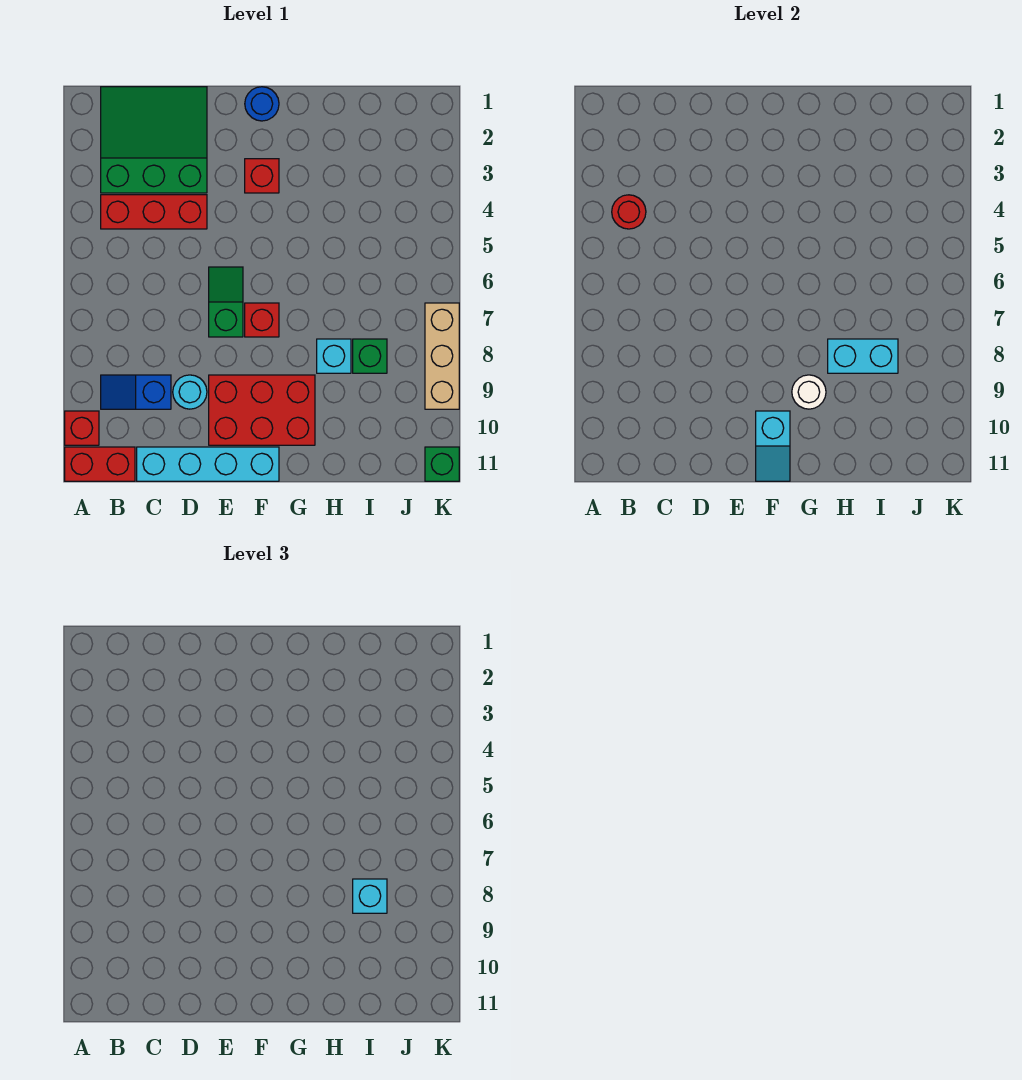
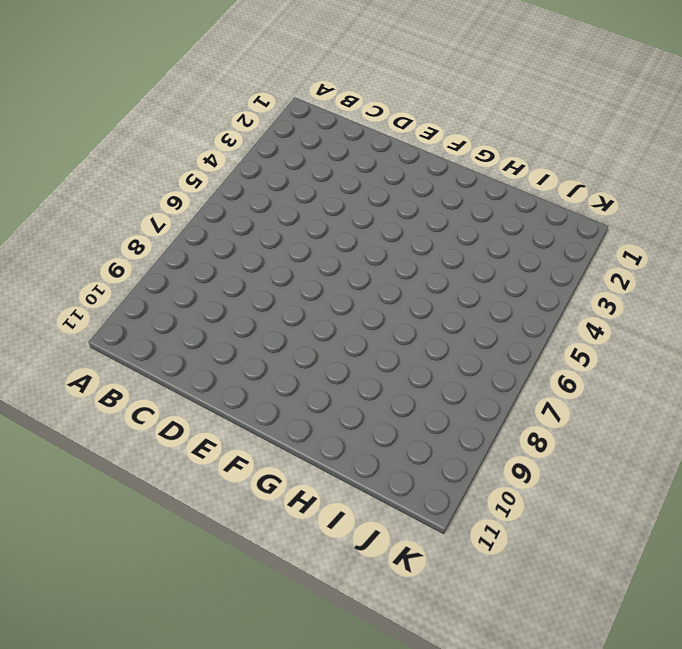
none -> red brick A10 level 1
none -> red brick A11:B11 level 1
none -> green slope B1:D3 level 1 top 3

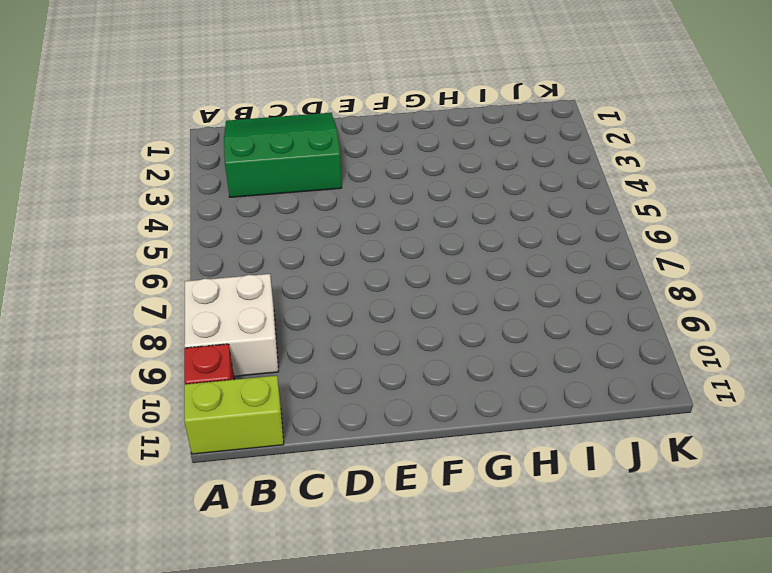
white brick A8:B9 level 1 -> blue slope B9:C9 level 1 top C
lime brick A11:B11 level 1 -> red brick A11:B11 level 1
none -> red brick B4:D4 level 1
none -> cyan brick C11:F11 level 1
none -> cyan round brick D9 level 1

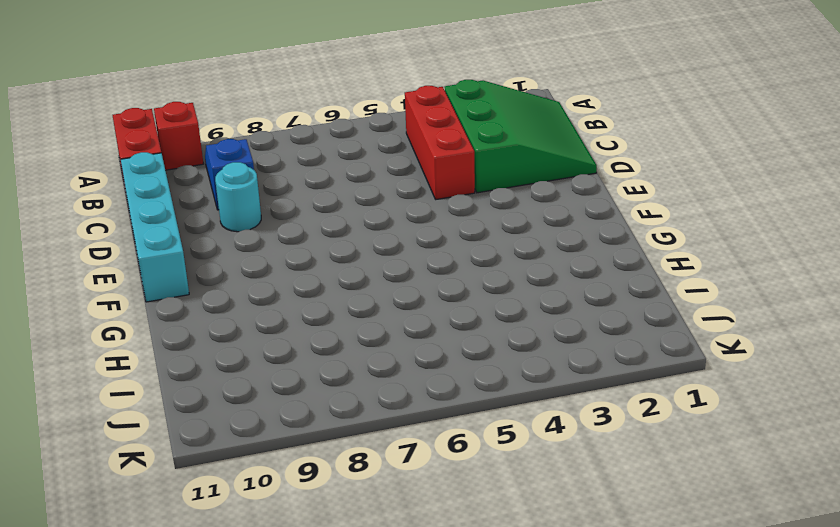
none -> green slope E6:E7 level 1 top 7
none -> red brick E9:G10 level 1
none -> blue round brick F1 level 1

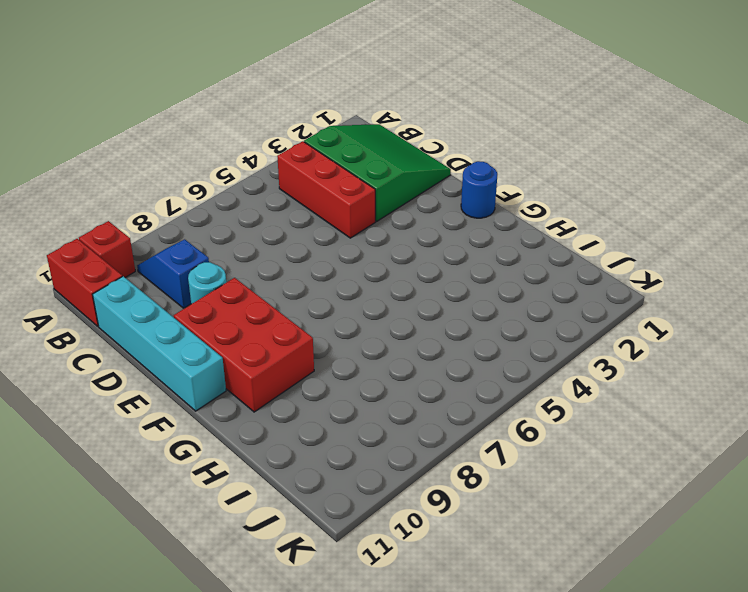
none -> green slope E6:E7 level 1 top 7
none -> red brick F3 level 1
none -> red brick F7 level 1

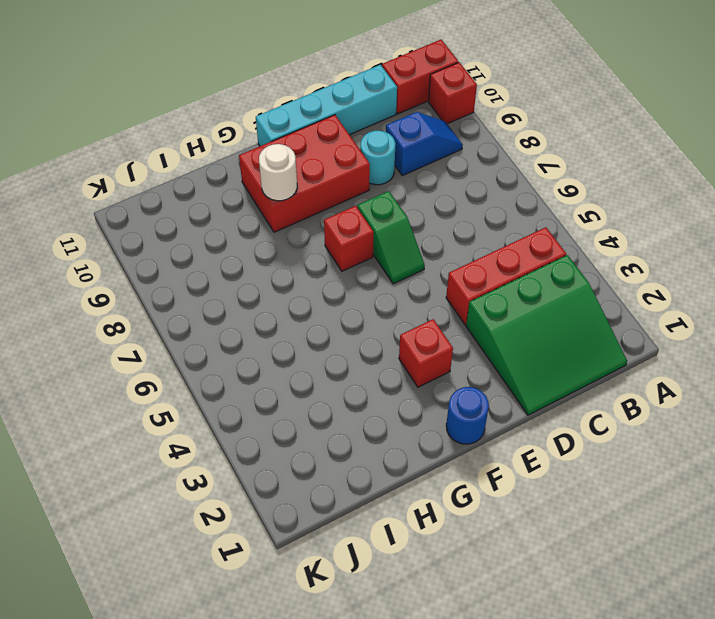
none -> cyan brick H8 level 1
none -> green brick I8 level 1
none -> tan brick K7:K9 level 1

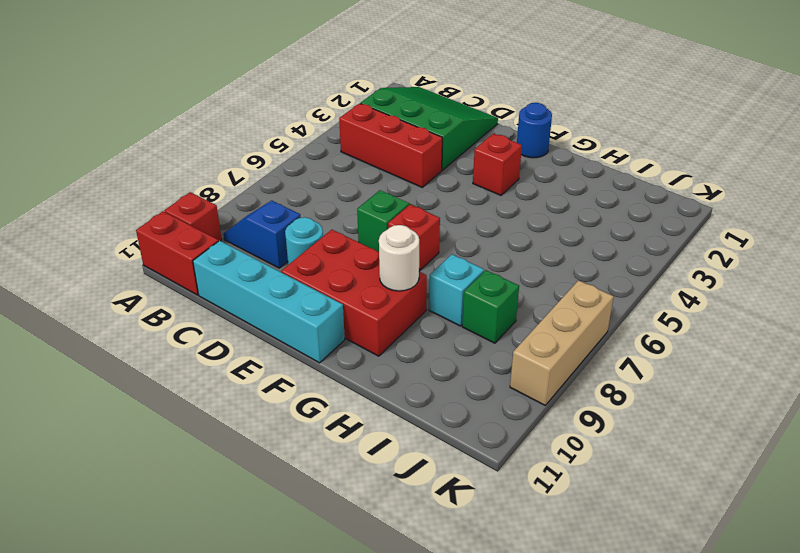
none -> green brick K11 level 1
none -> red round brick B4 level 2
none -> cyan slope F10:F11 level 2 top 10

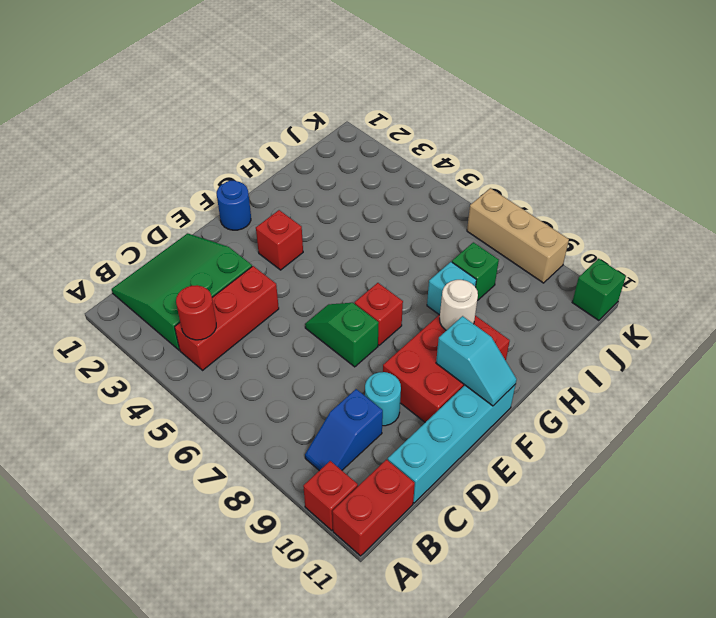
none -> cyan brick H8:I8 level 2
none -> cyan brick I8 level 3

